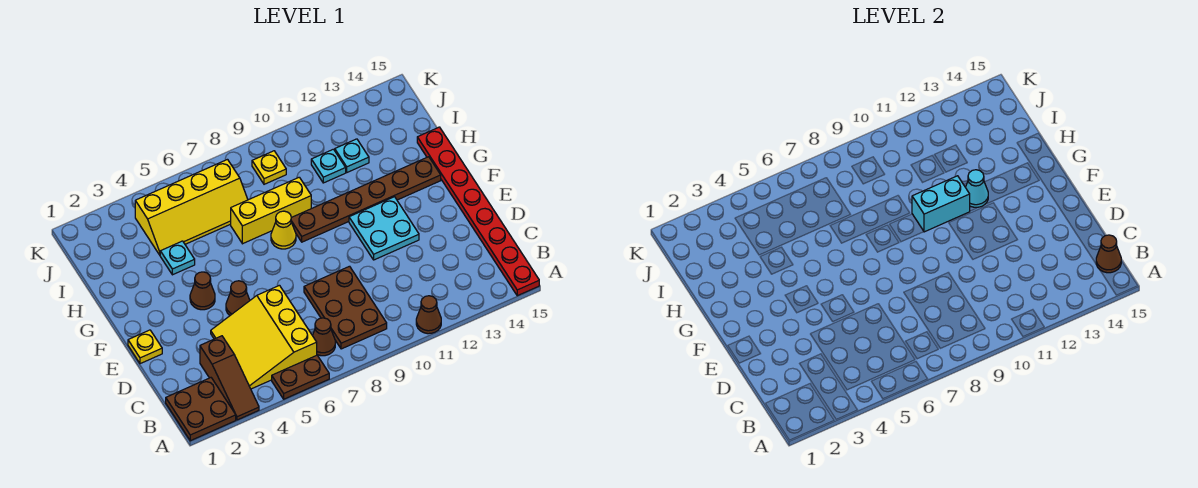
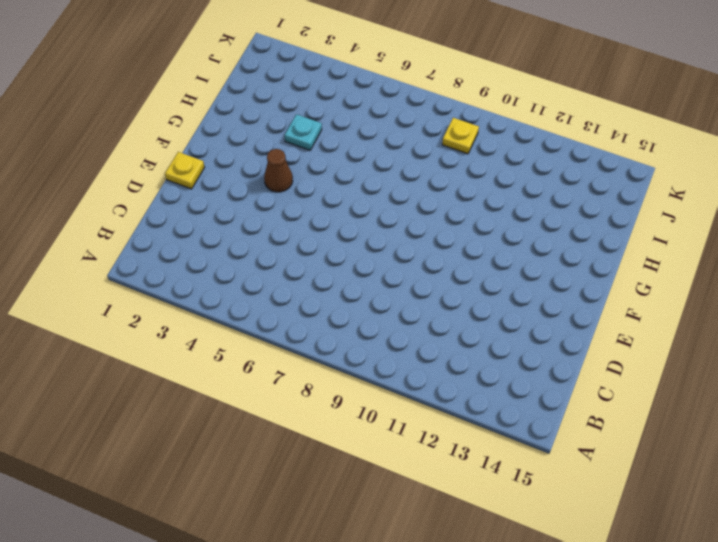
none -> brown plate A1:B2 level 1
none -> brown slope A3:C3 level 1 top C
none -> brown plate A5:A6 level 1

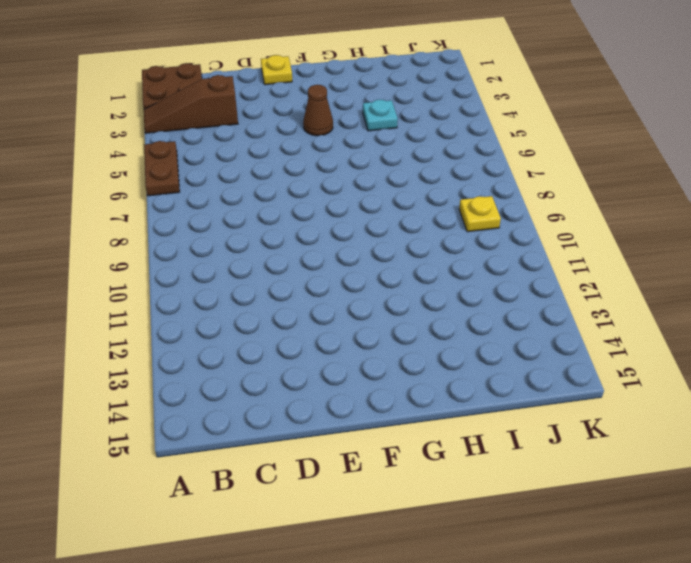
none -> brown cone A11 level 1
none -> red plate A15:H15 level 1
none -> yellow slope B4:D6 level 1 top 6

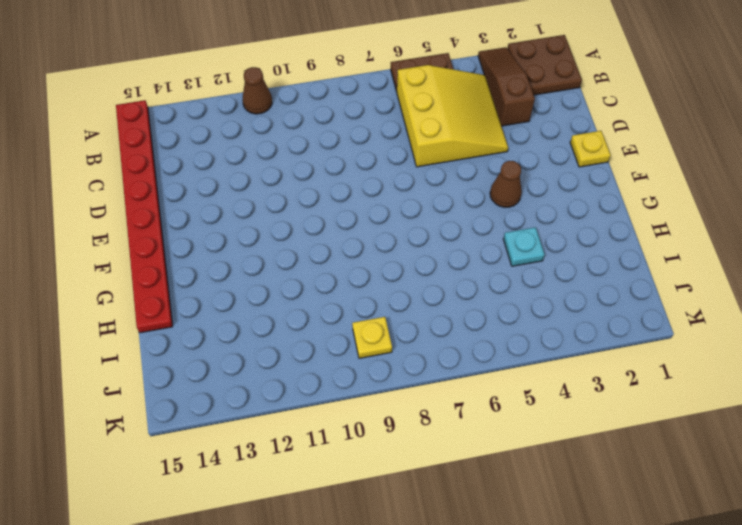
none -> brown cone B7 level 1
none -> brown plate B8:D9 level 1
none -> brown cone E5 level 1

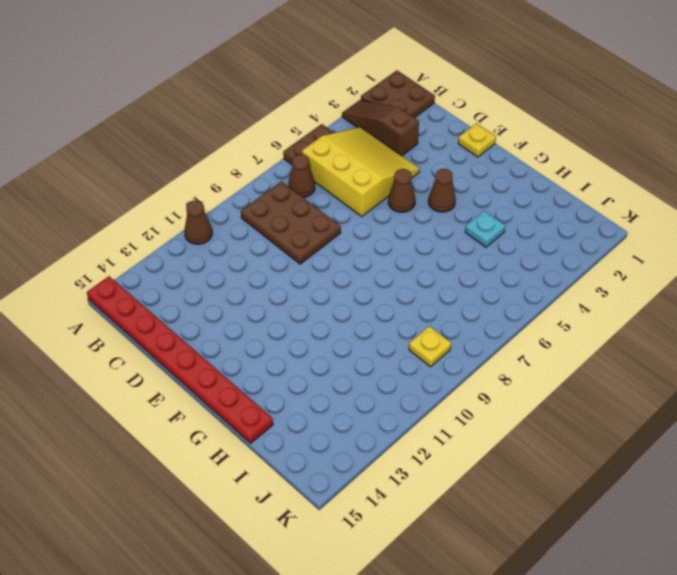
none -> cyan plate E11:F12 level 1
none -> yellow cone G8 level 1
none -> brown plate G9:G14 level 1

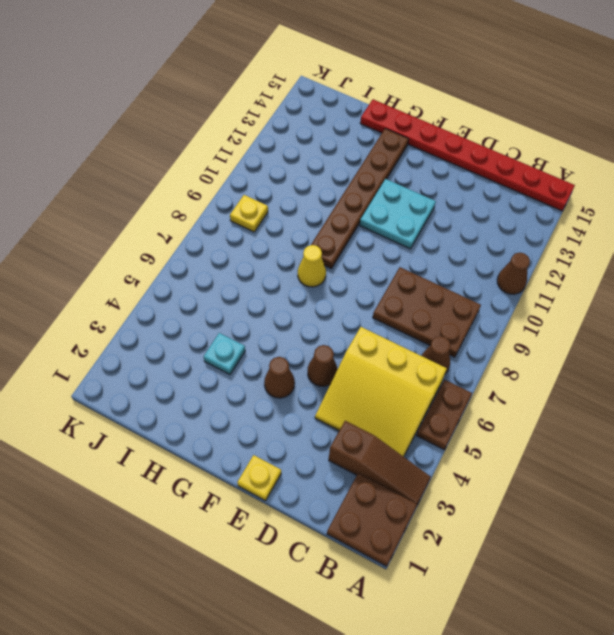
none -> yellow brick H7:H9 level 1
none -> yellow slope I4:J7 level 1 top J
none -> cyan plate I11 level 1

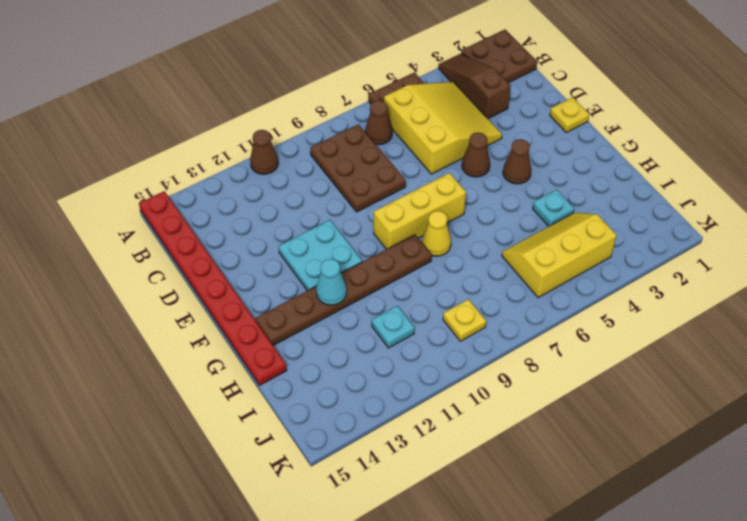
yellow brick F7:F9 level 1 -> yellow brick H7:H9 level 1
yellow slope I4:J6 level 1 top J -> yellow slope I4:J7 level 1 top J
none -> cyan plate I12 level 1
none -> brown cone B15 level 2
none -> cyan brick G10:G11 level 2

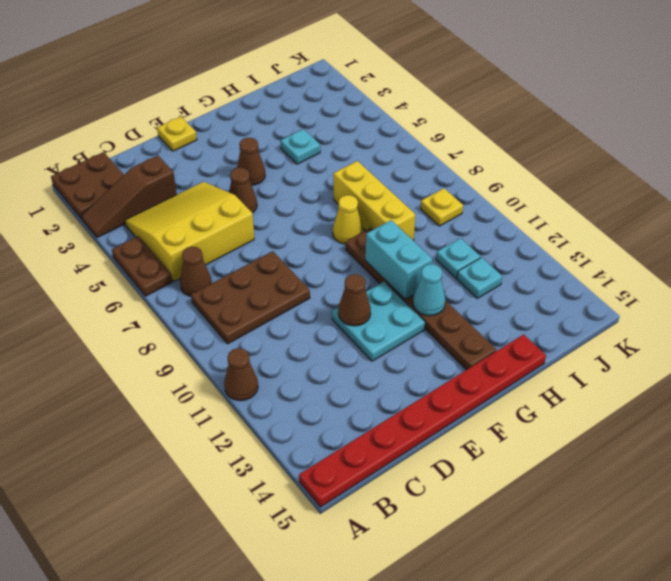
brown cone E11 level 2 -> brown cone B15 level 2
none -> yellow slope I4:J7 level 1 top J

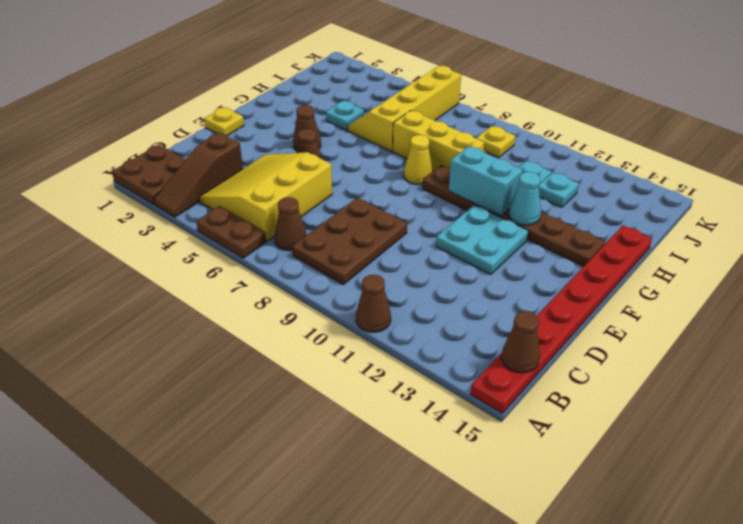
yellow slope H5:K6 level 1 top 6 -> yellow slope I4:J7 level 1 top J

